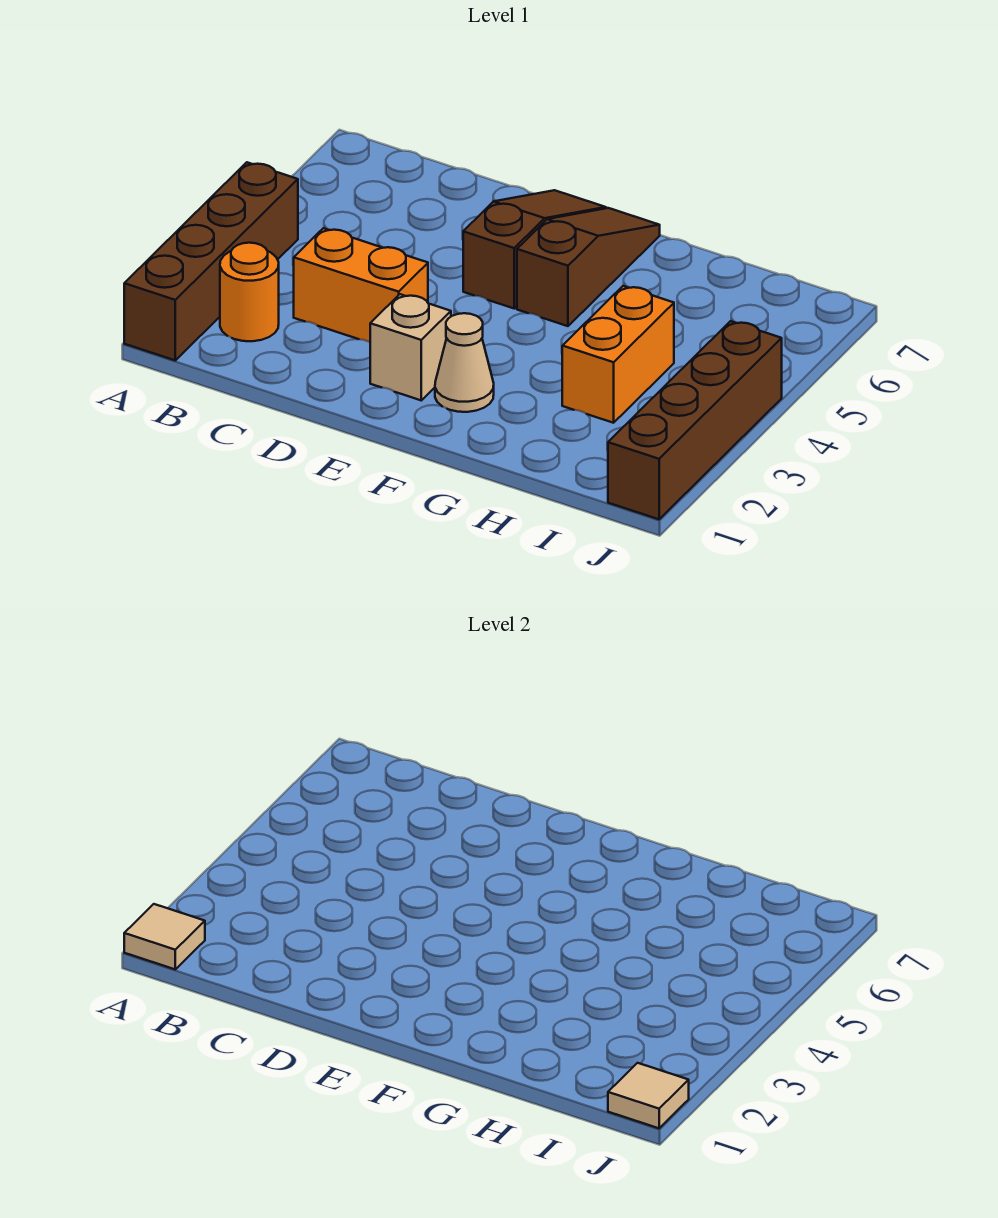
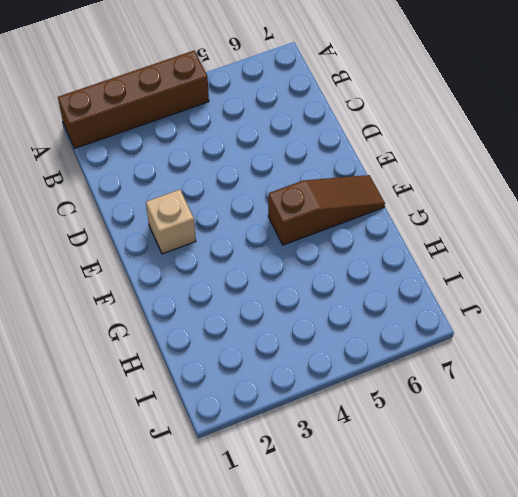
none -> orange round brick B2 level 1
none -> orange brick C3:D3 level 1

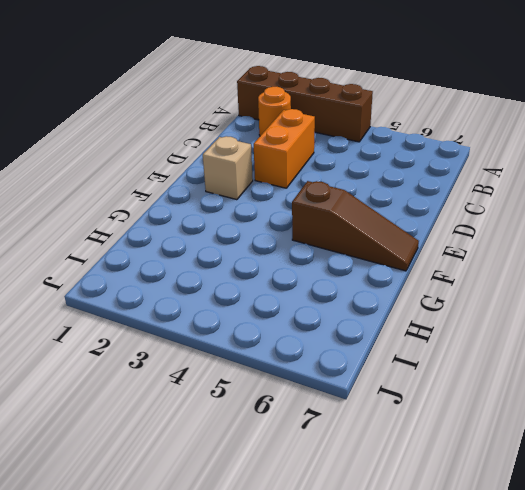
none -> brown slope E5:E7 level 1 top 5
none -> tan cone F2 level 1

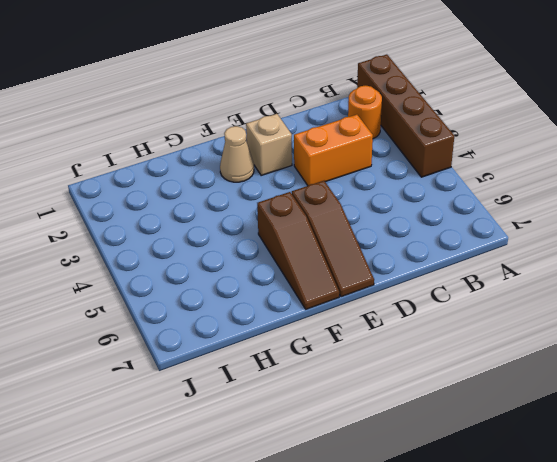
none -> orange brick H3:H4 level 1
none -> brown brick J1:J4 level 1

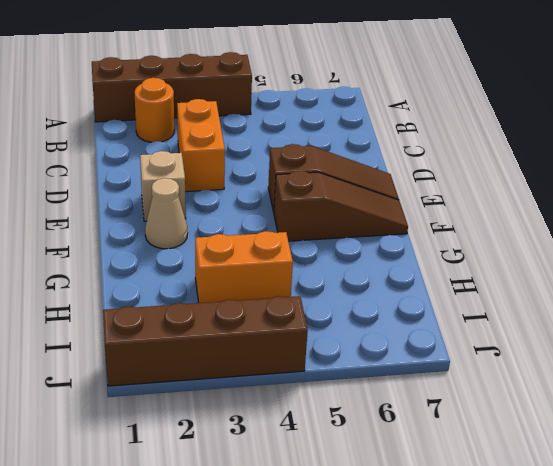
none -> tan tile A1 level 2
none -> tan tile J1 level 2

